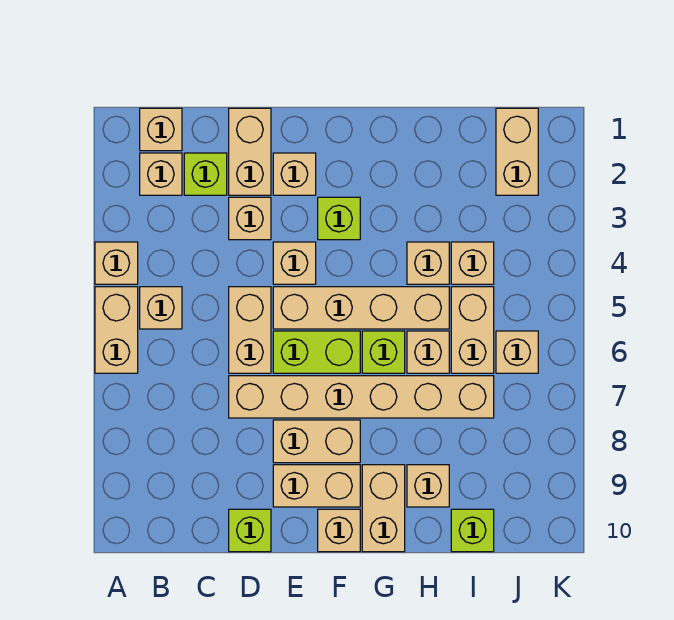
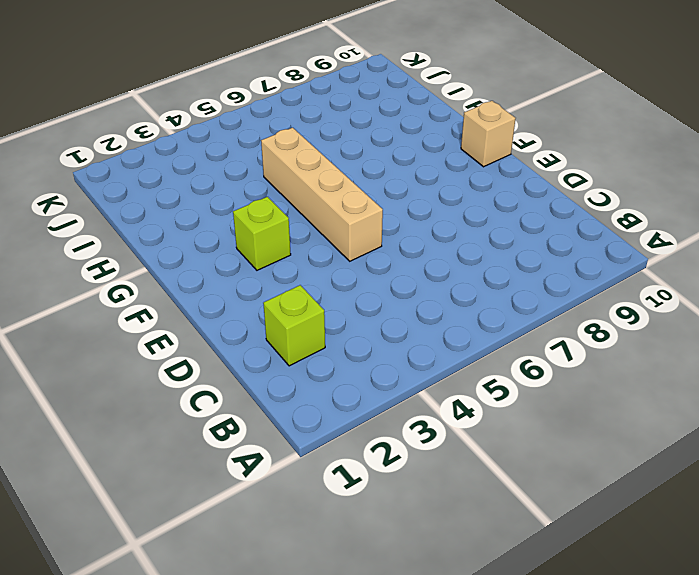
none -> tan brick A4 level 1
none -> tan brick A5:A6 level 1
none -> tan brick B1 level 1

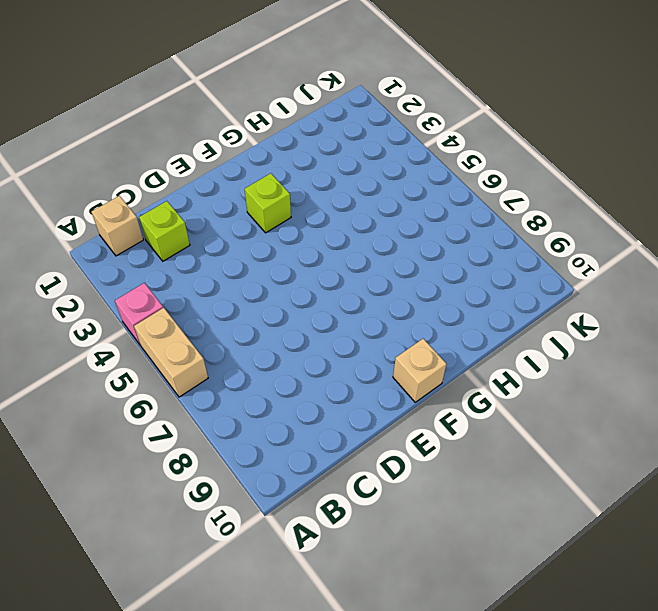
pink brick A4 level 1 -> tan brick A4 level 1
none -> tan brick B2 level 1
none -> tan brick B5 level 1
none -> tan brick D1:D2 level 1

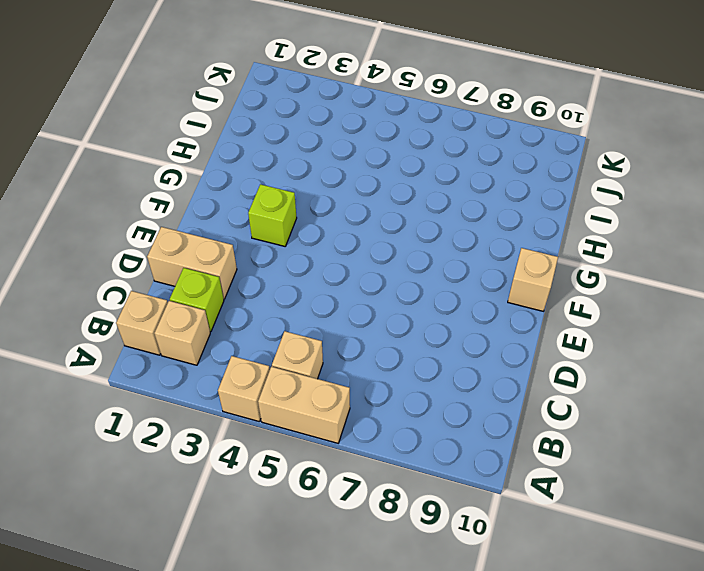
none -> tan brick D3 level 1
none -> tan brick D5:D6 level 1
none -> tan brick D7:I7 level 1

